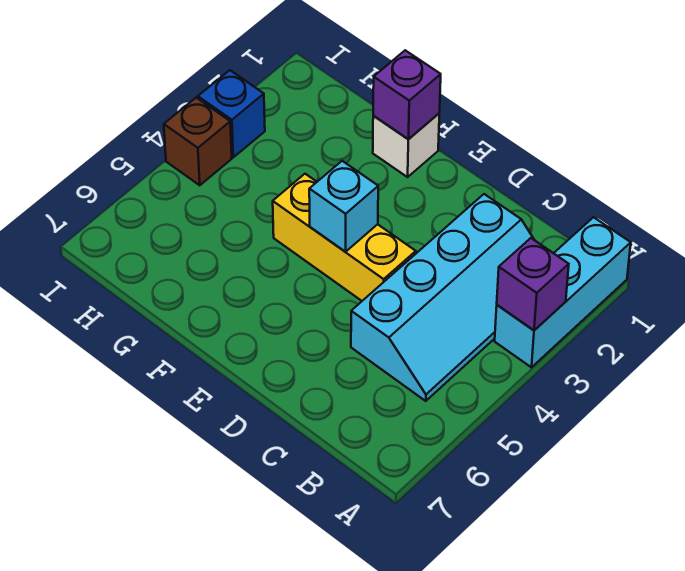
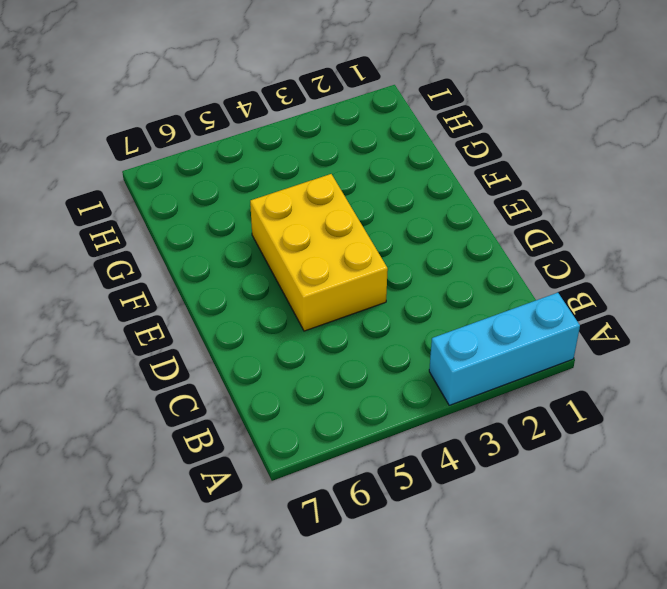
yellow brick D4:F5 level 1 -> yellow brick D4:F4 level 1
none -> cyan slope B2:C5 level 1 top C
none -> white brick F1 level 1

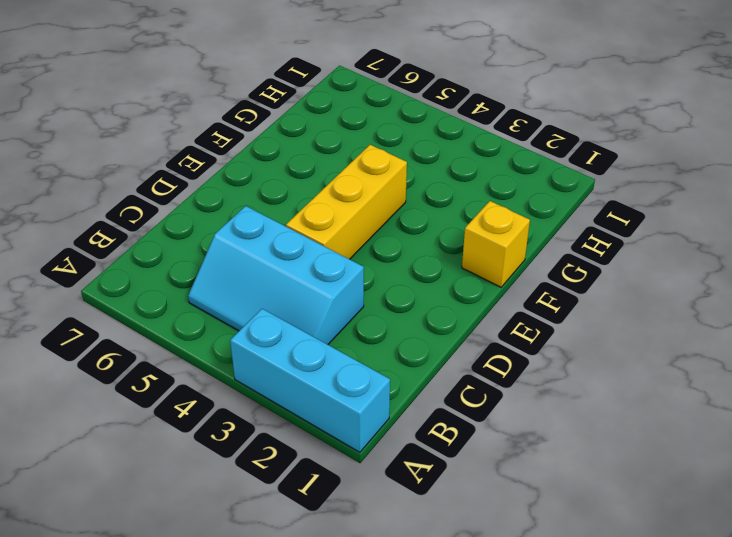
cyan slope B3:C5 level 1 top C -> cyan slope B2:C5 level 1 top C
yellow brick F1 level 1 -> white brick F1 level 1
none -> blue brick I3 level 1
none -> brown brick I4 level 1

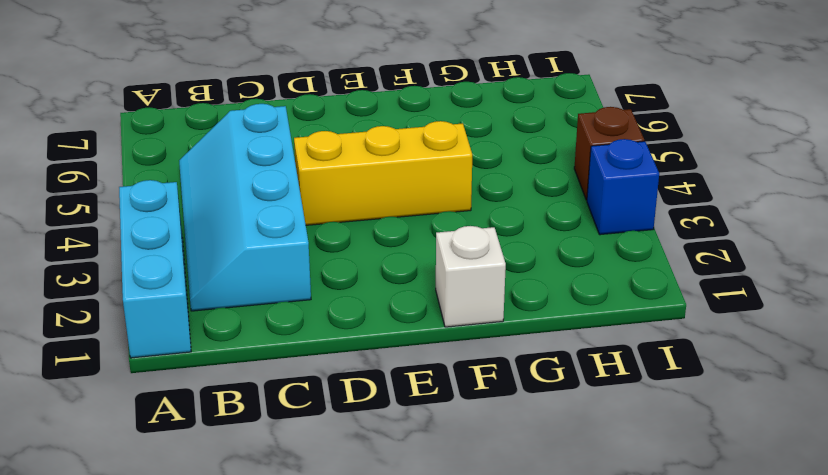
none -> purple brick A3 level 2
none -> cyan brick E4 level 2

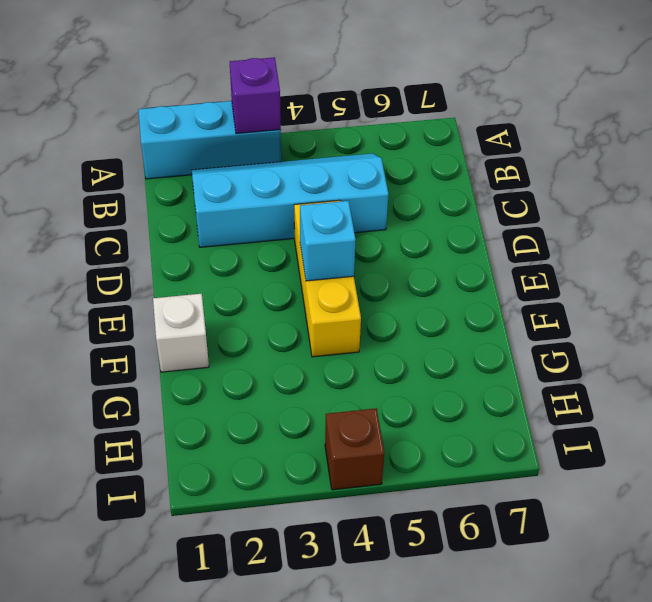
none -> blue brick I3 level 1
none -> purple brick F1 level 2

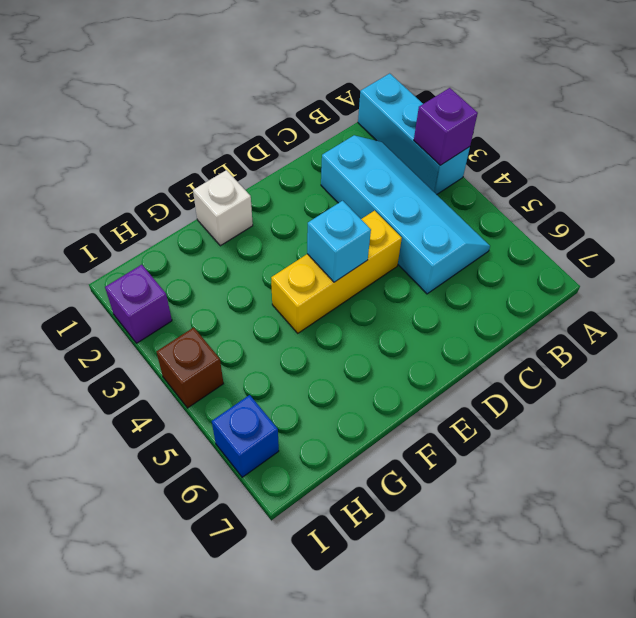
purple brick I2 level 1 -> purple brick F1 level 2
blue brick I6 level 1 -> blue brick I3 level 1

